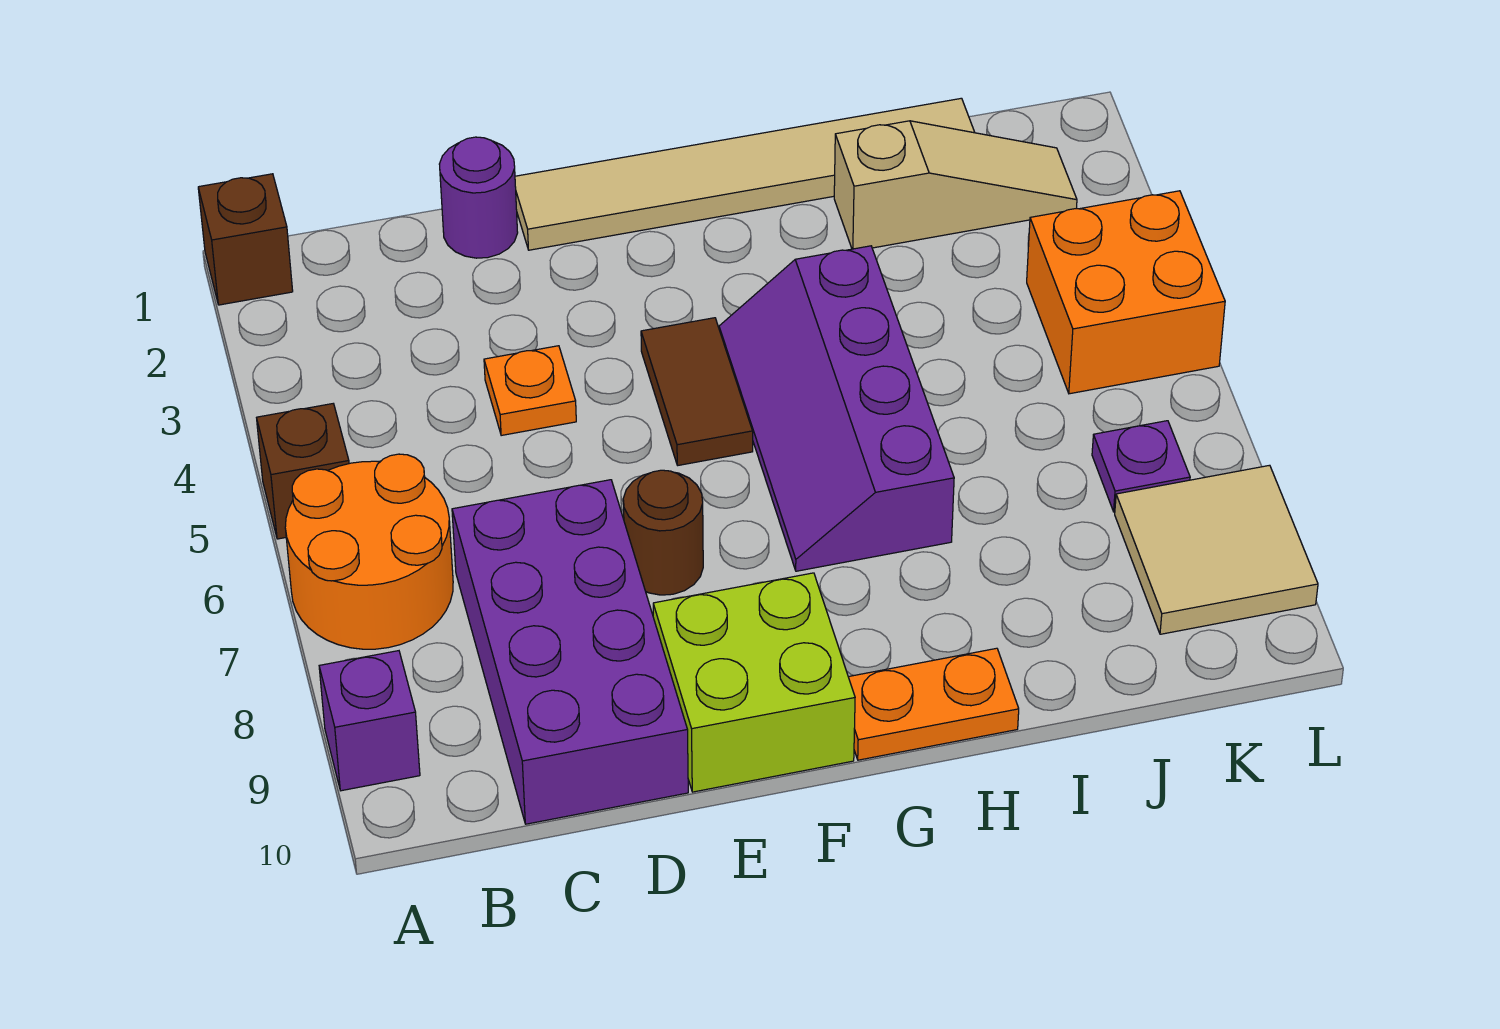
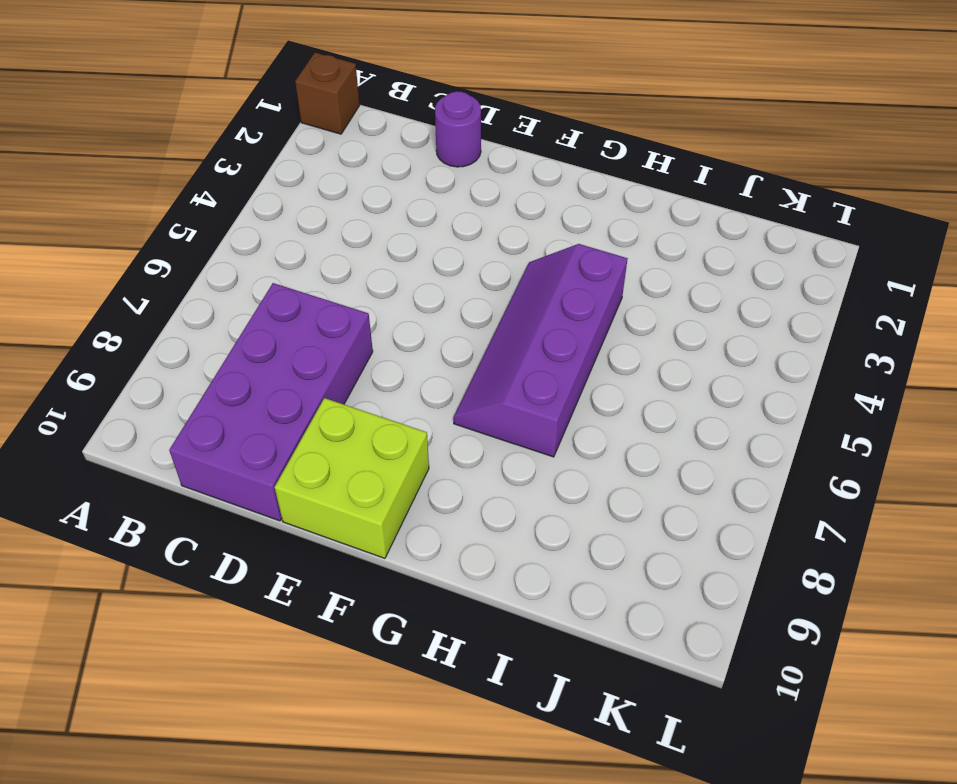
none -> brown brick A5 level 1
none -> orange round brick A6:B7 level 1
none -> purple brick A9 level 1

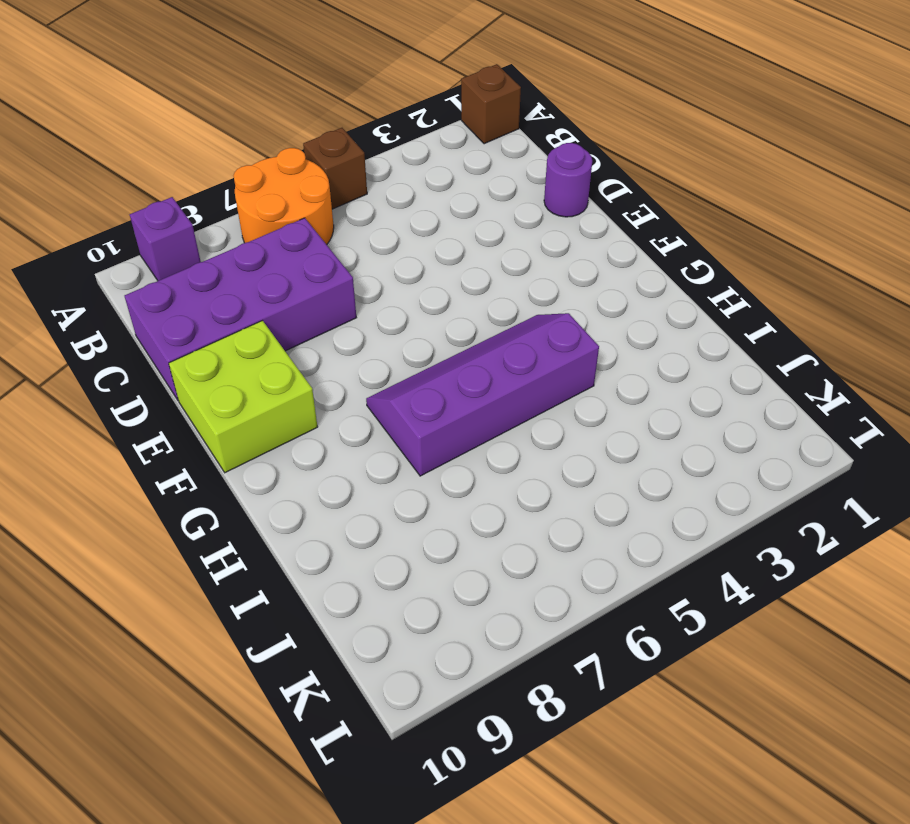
none -> orange plate D4 level 1
none -> tan tile E1:J1 level 1
none -> brown round brick E7 level 1

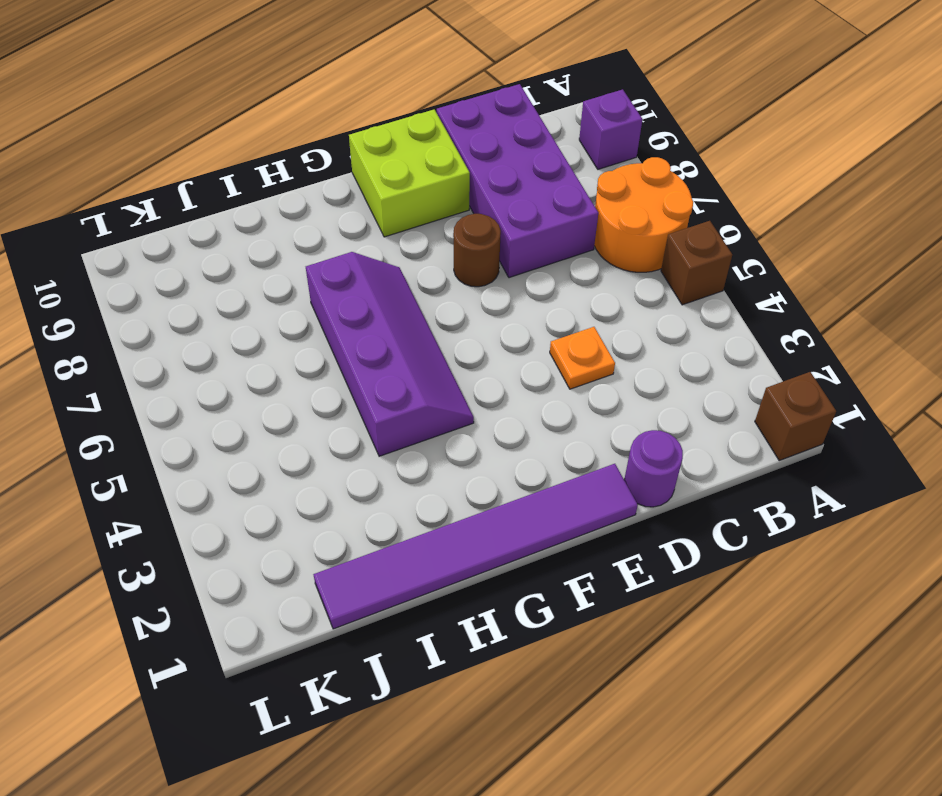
purple tile E1:J1 level 1 -> tan tile E1:J1 level 1
none -> brown tile F4:F5 level 1
none -> orange plate G10:H10 level 1
none -> tan slope I2:K2 level 1 top I

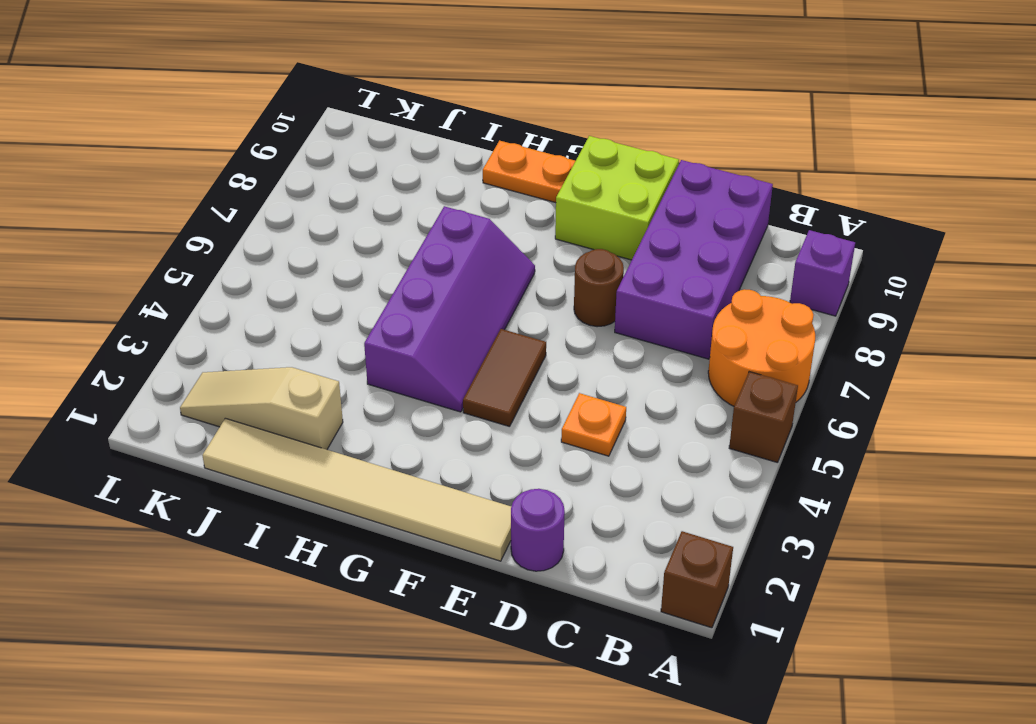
none -> orange brick K4:L5 level 1
none -> purple plate K7 level 1
none -> tan tile K8:L9 level 1

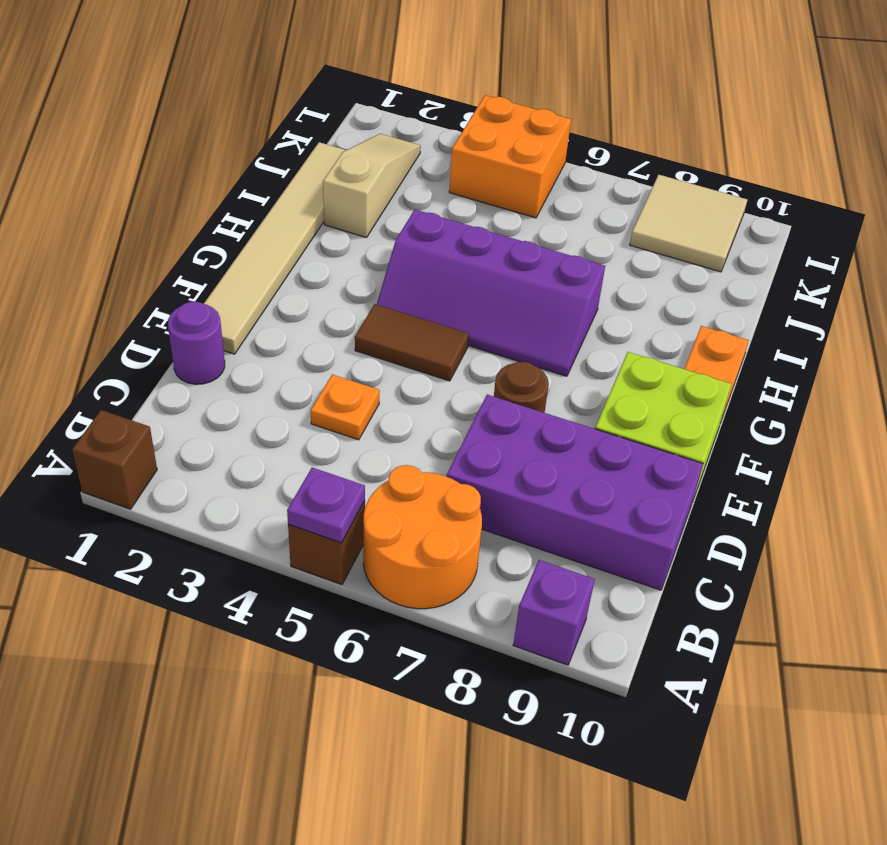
purple plate A5 level 2 -> purple plate K7 level 1

